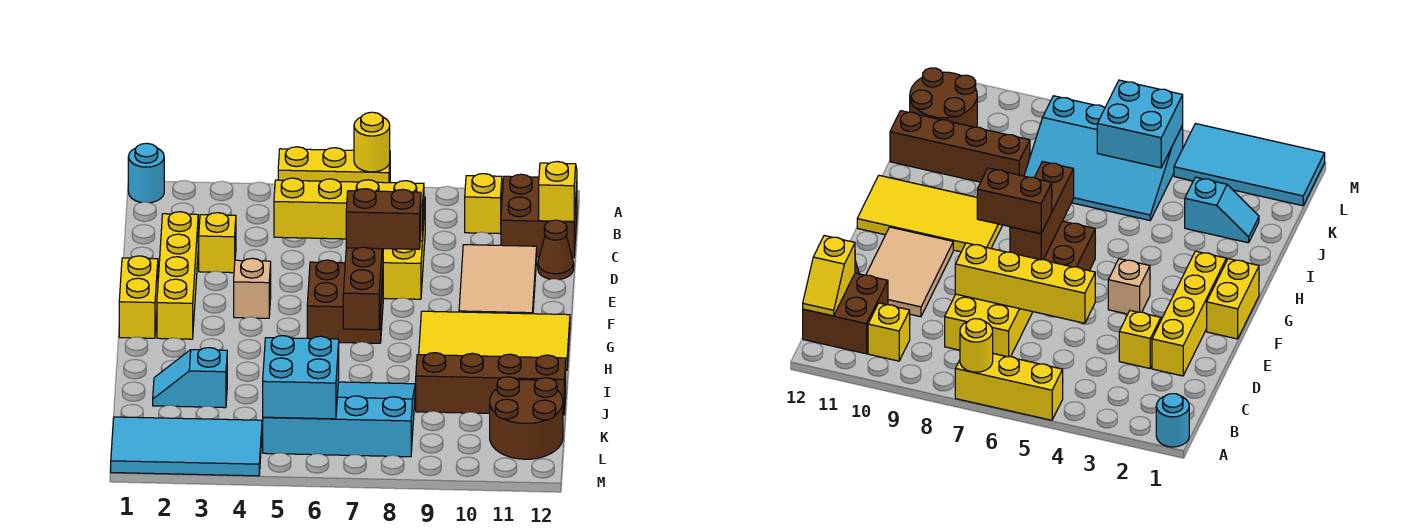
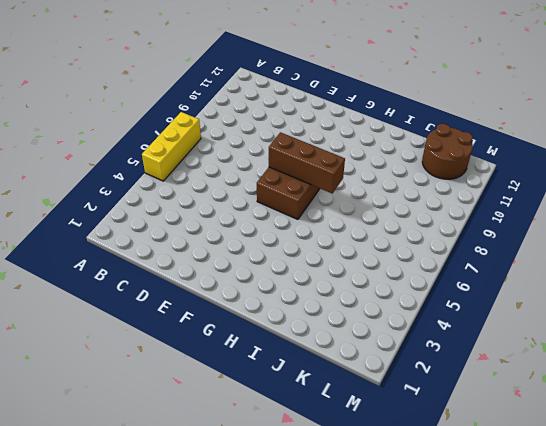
none -> cyan round brick A1 level 1
none -> yellow brick B10 level 1
none -> brown brick B11:C12 level 1

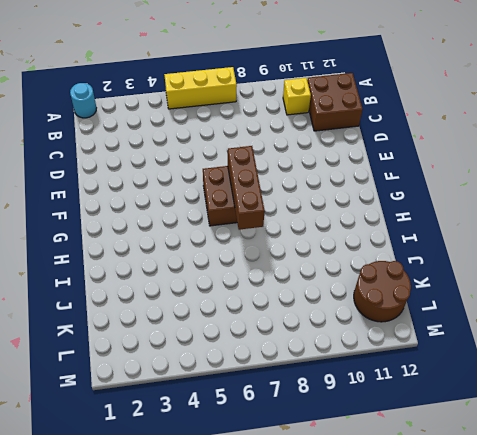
none -> yellow brick C7:E8 level 1
none -> yellow brick D2:G2 level 1
none -> yellow brick D3 level 1

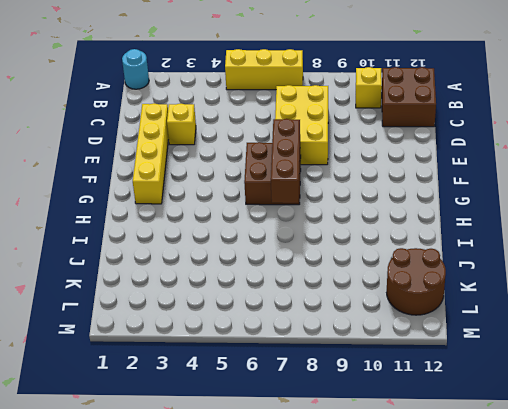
none -> tan tile D10:F11 level 1
none -> brown cone D12 level 1
none -> yellow brick F1:G1 level 1

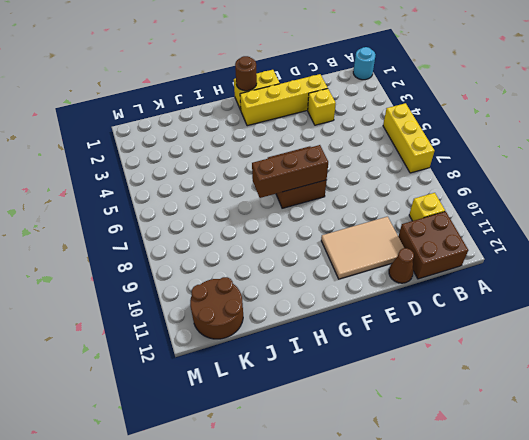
brown round brick G1 level 2 -> none
none -> yellow brick C7:E8 level 1
none -> tan brick F4 level 1
none -> yellow tile G9:H12 level 1

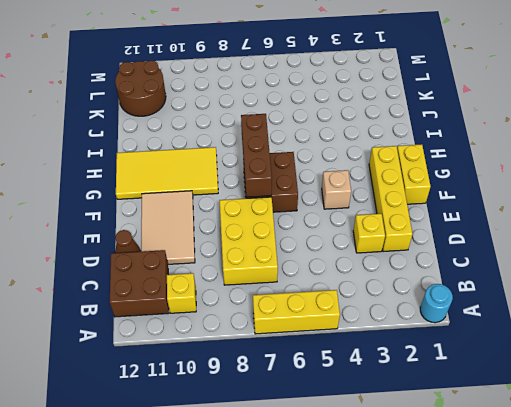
none -> cyan slope J2:J3 level 1 top 3
none -> cyan slope J5:L8 level 1 top L
none -> brown brick J9:J12 level 1

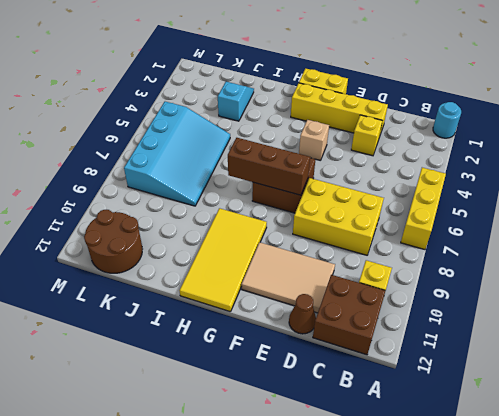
none -> brown brick J9:J12 level 1
none -> cyan tile L1:M4 level 1
none -> yellow round brick A7 level 2

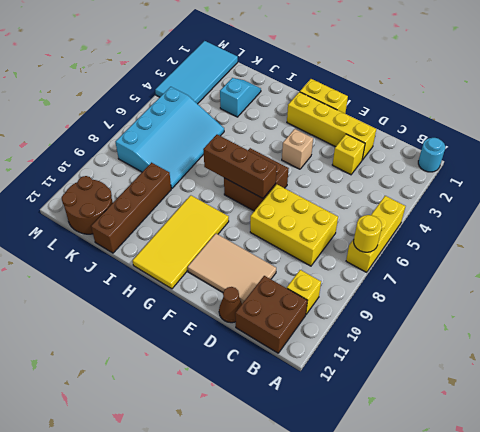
none -> yellow slope B12:C12 level 2 top C
none -> yellow brick D5:D8 level 2
none -> cyan brick K5:L6 level 2

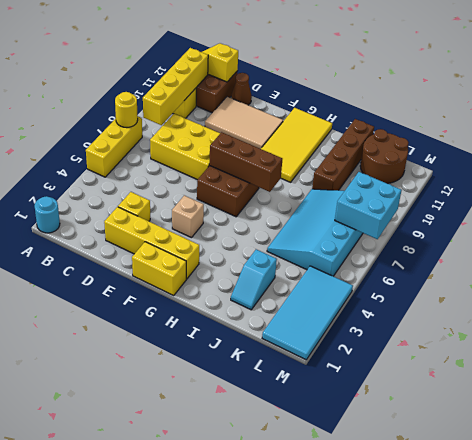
yellow brick B8:B11 level 2 -> yellow brick D5:D8 level 2
cyan brick L7:M8 level 2 -> cyan brick K5:L6 level 2
none -> brown brick F7:F8 level 3

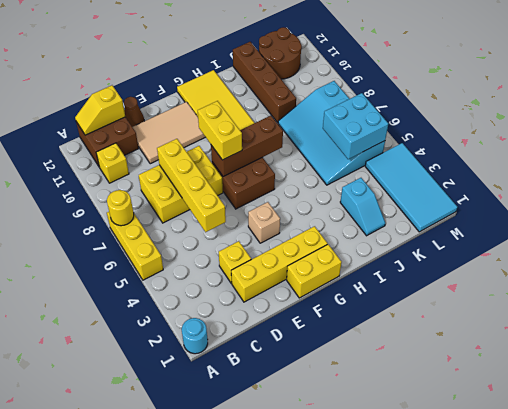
yellow brick F7:F8 level 3 -> brown brick F7:F8 level 3

